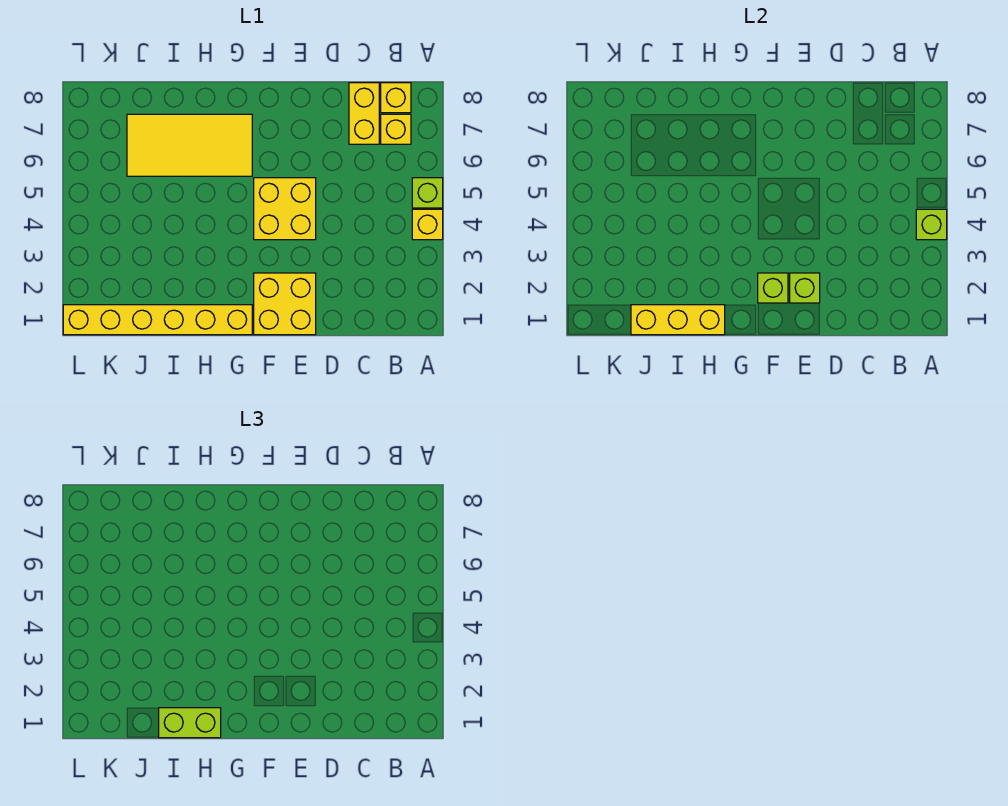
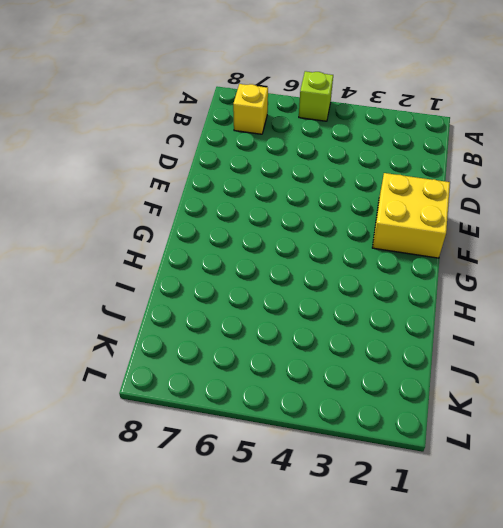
none -> yellow brick A4 level 1
none -> yellow brick B8 level 1
none -> yellow brick C7:C8 level 1

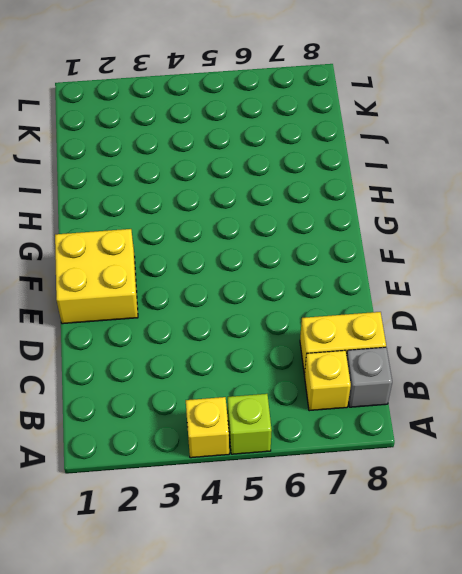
grey brick B8 level 1 -> yellow brick B8 level 1
none -> yellow brick E4:F5 level 1
none -> yellow brick G1:L1 level 1
none -> yellow tile G6:J7 level 1

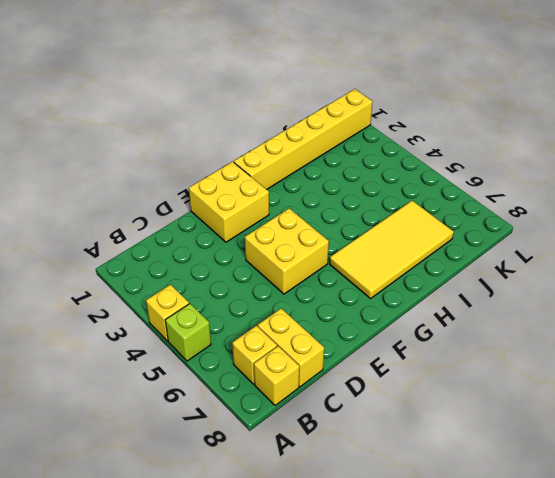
none -> lime brick A4 level 2
none -> lime brick E2 level 2
none -> lime brick F2 level 2

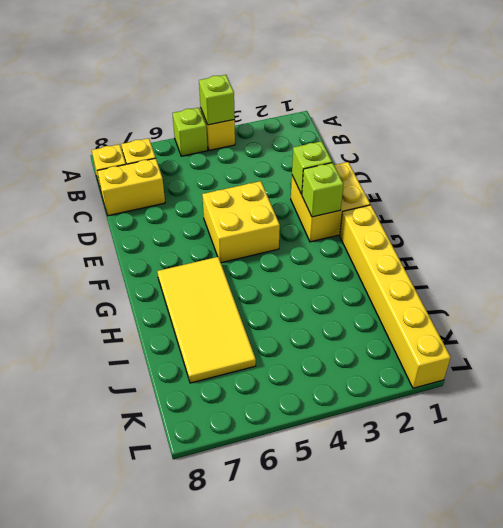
none -> yellow brick H1:J1 level 2
none -> lime brick H1:I1 level 3

